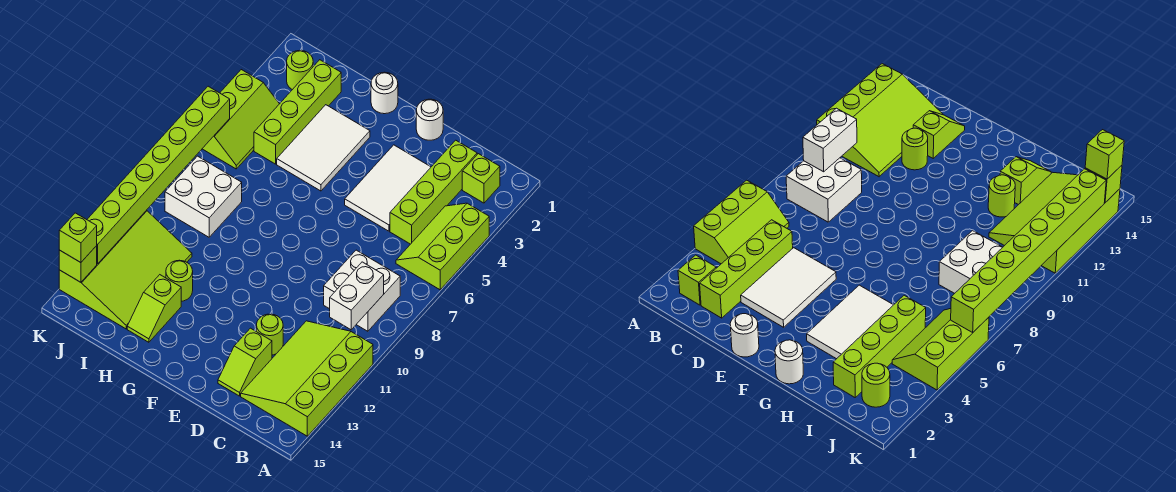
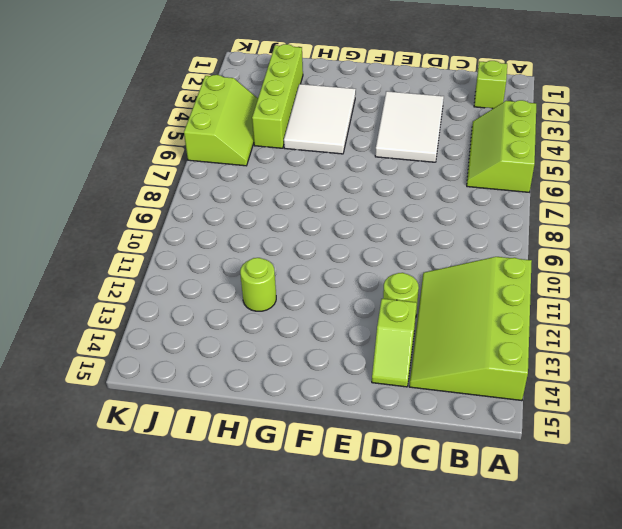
none -> white brick B8:C9 level 1
none -> lime brick C2:C5 level 1
none -> white round brick E1 level 1

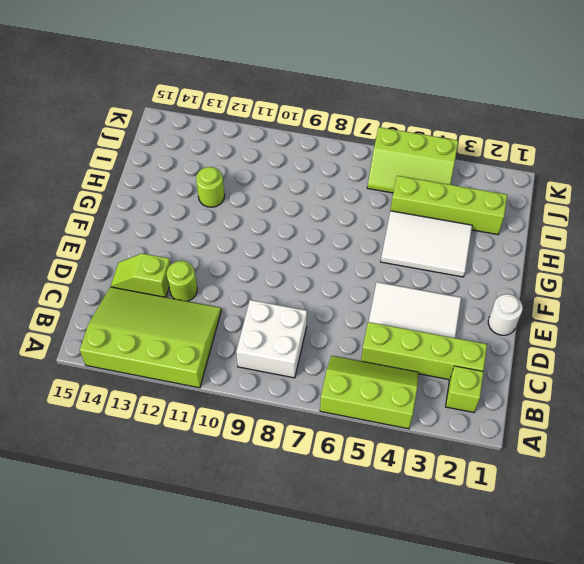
none -> white round brick G1 level 1
none -> lime slope H13:H14 level 1 top 13
none -> white brick I8:J9 level 1

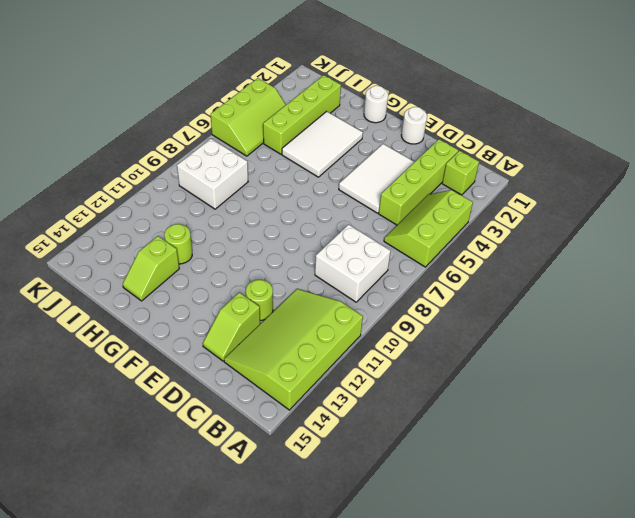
none -> lime slope I11:K14 level 1 top K
none -> lime round brick J2 level 1
none -> white brick B9:B10 level 2

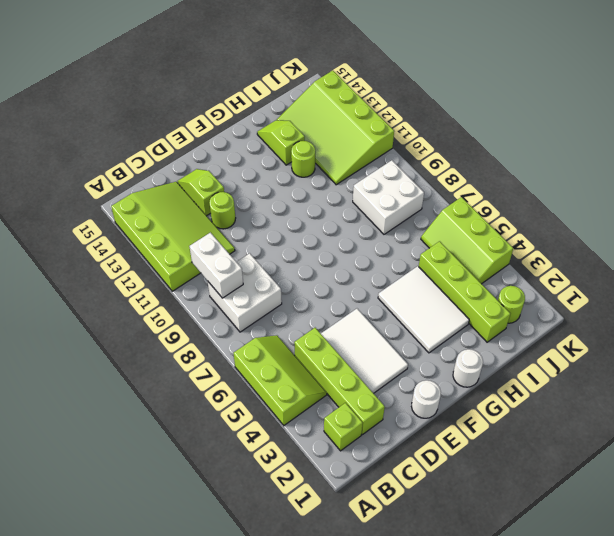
none -> lime brick K6:K13 level 2
none -> lime brick K14 level 2
none -> lime brick K14 level 3

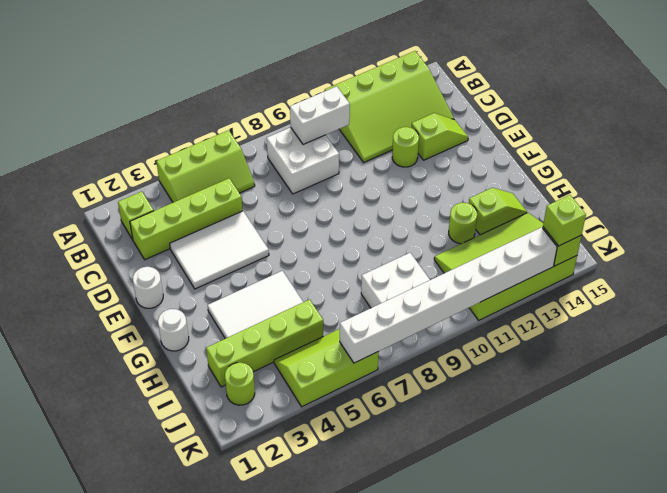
white brick K6:K13 level 2 -> lime brick K6:K13 level 2

